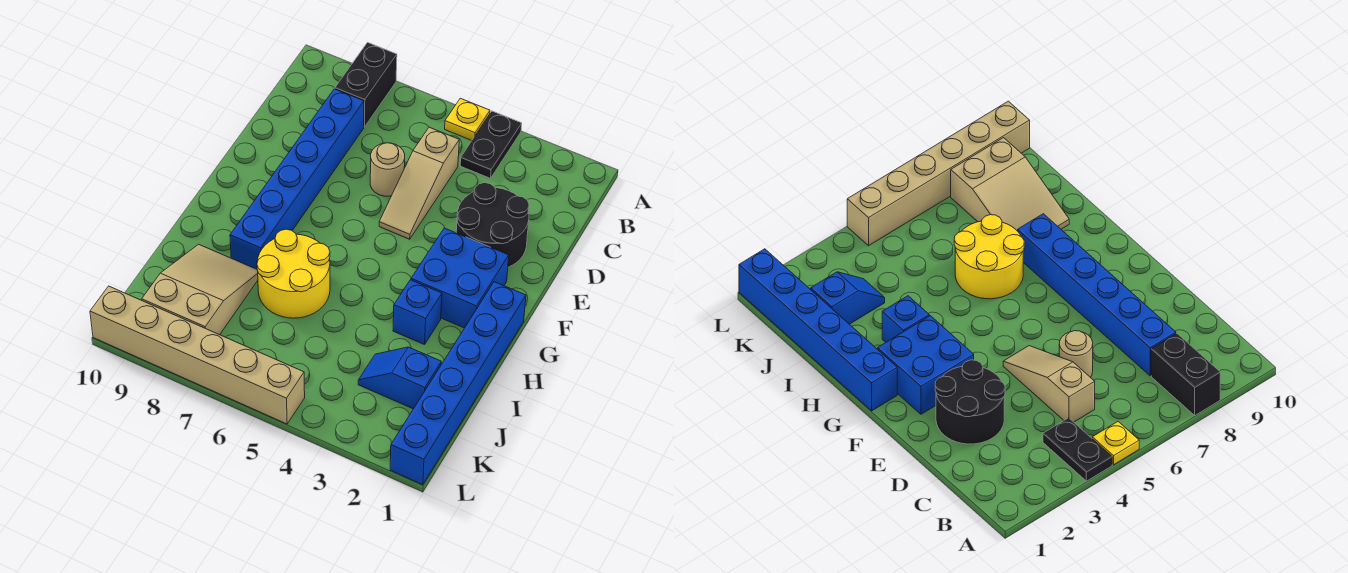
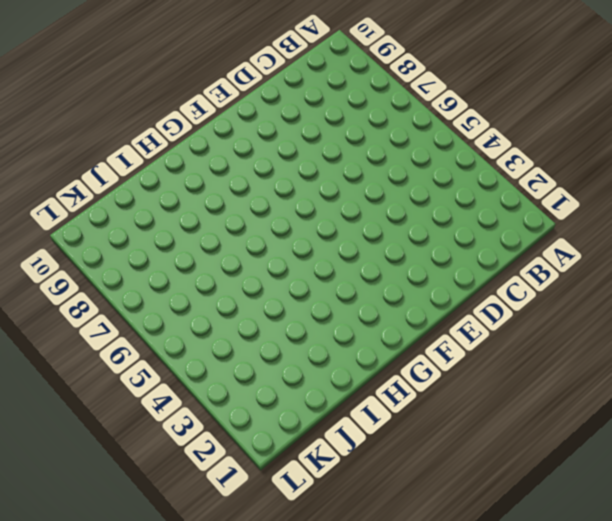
none -> black plate A4:B4 level 1
none -> yellow plate A5 level 1
none -> black brick A8:B8 level 1

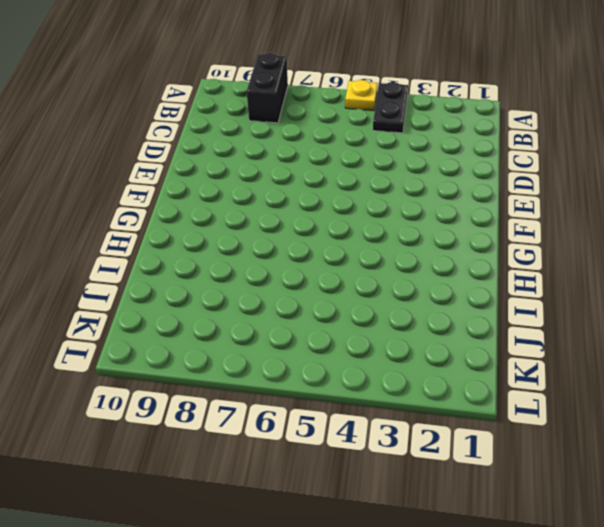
none -> tan slope C5:E5 level 1 top C
none -> blue brick C8:H8 level 1
none -> black round brick D2:E3 level 1

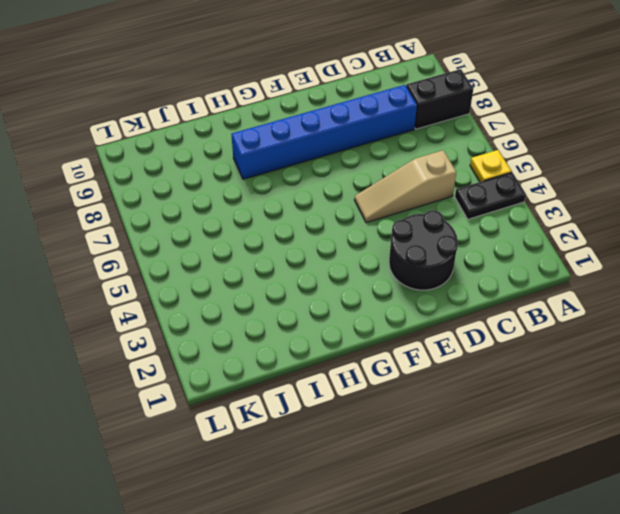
none -> tan round brick D6 level 1
none -> blue brick F2:G3 level 1
none -> blue brick G1:L1 level 1

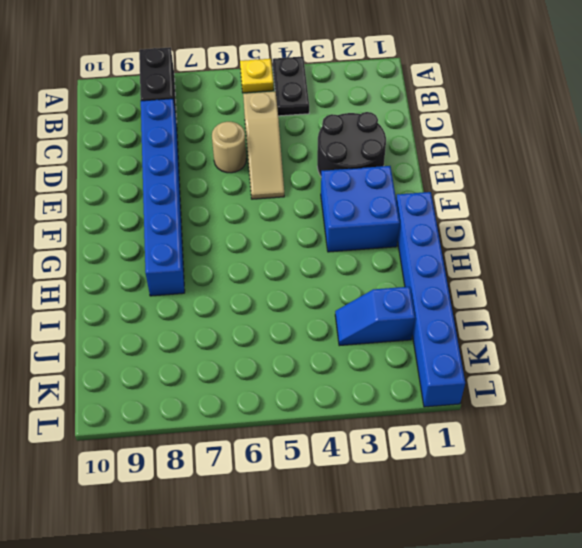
none -> blue brick H3 level 1
none -> yellow round brick H6:I7 level 1
none -> tan slope I8:K9 level 1 top K

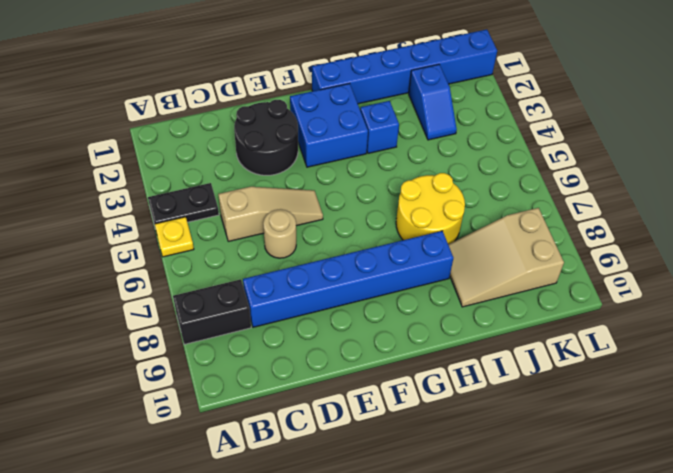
none -> tan brick L5:L10 level 1

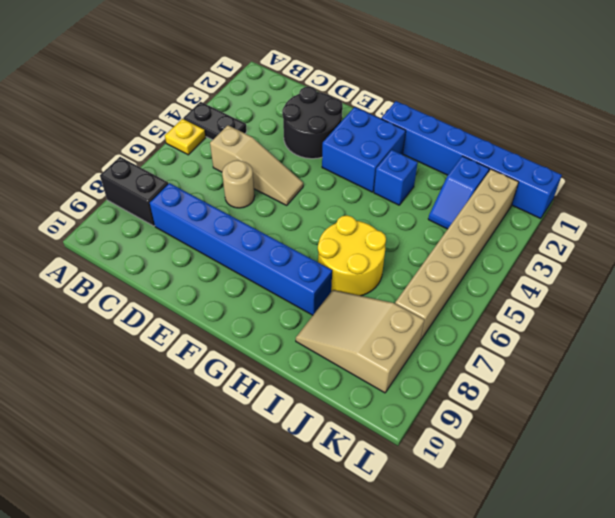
tan brick K2:K7 level 1 -> tan brick L5:L10 level 1

